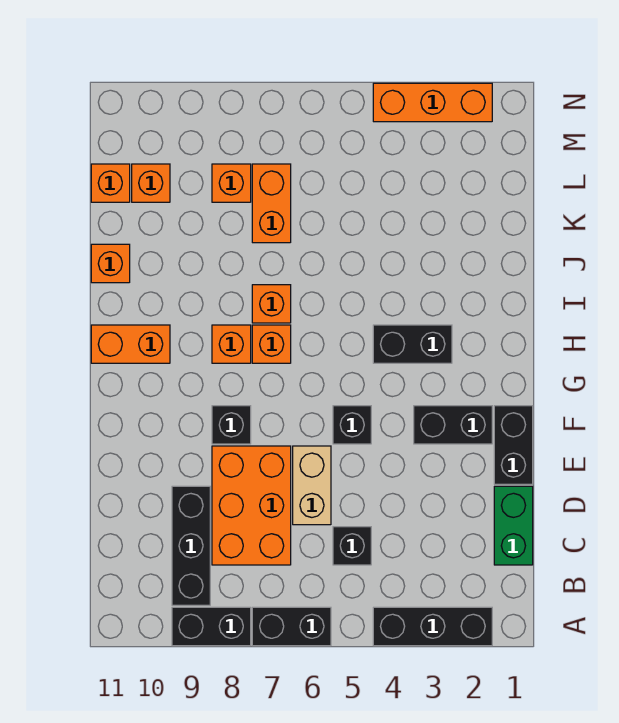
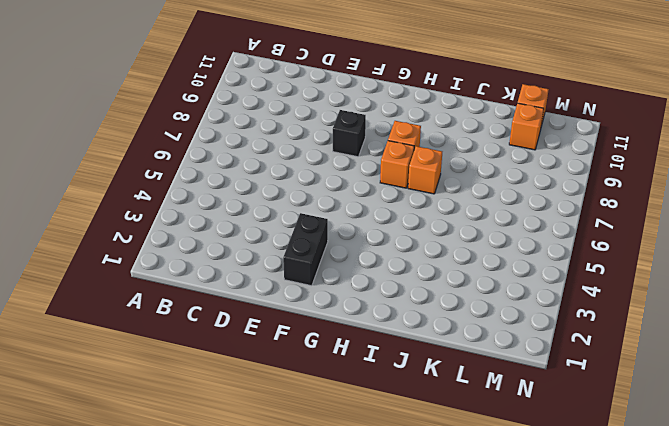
none -> black brick A2:A4 level 1
none -> black brick A6:A7 level 1
none -> black brick A8:A9 level 1

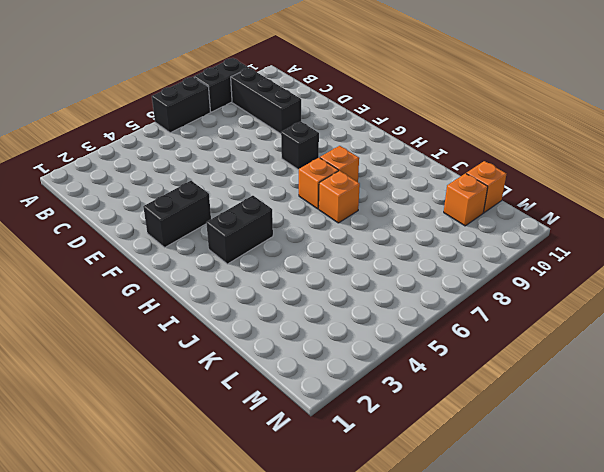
none -> black brick A2:A4 level 1
none -> green brick C1:D1 level 1
none -> black brick C5 level 1

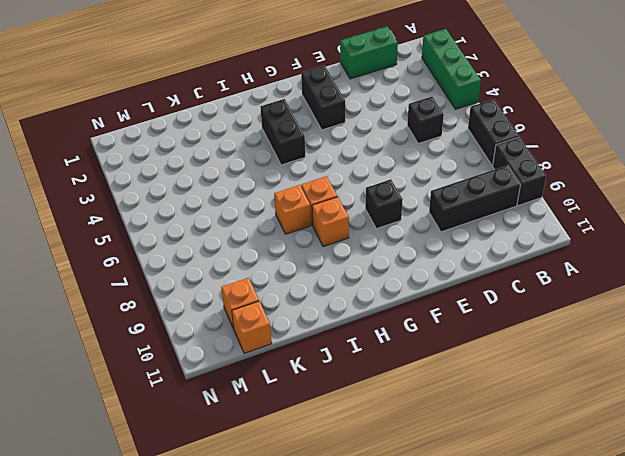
green brick A2:A4 level 1 -> black brick A2:A4 level 1
none -> orange brick C7:E8 level 1
none -> tan brick D6:E6 level 1
none -> black brick E1:F1 level 1

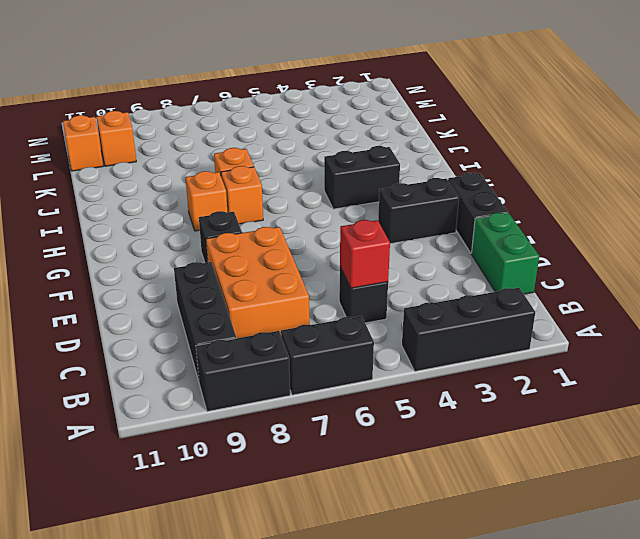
red brick C5 level 2 -> none
none -> tan brick D6:E6 level 1
none -> black brick F5 level 1
none -> orange brick H10:H11 level 1

